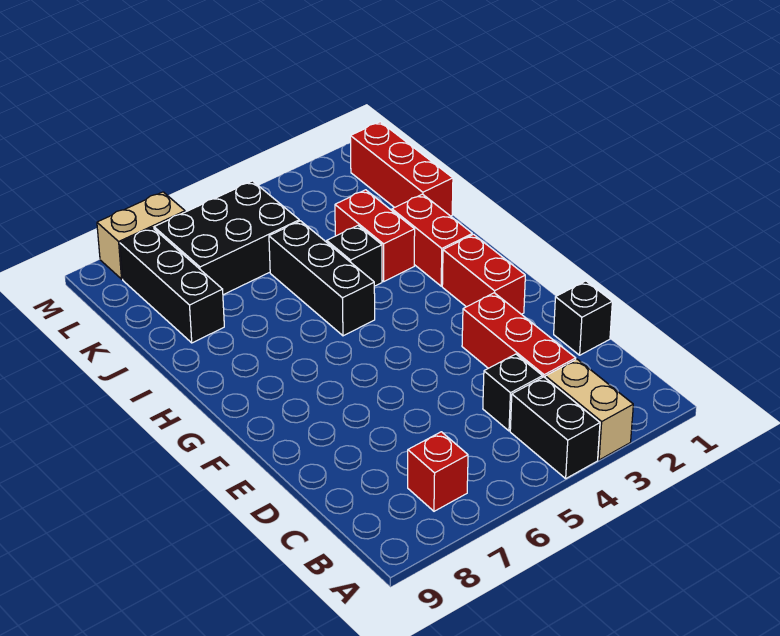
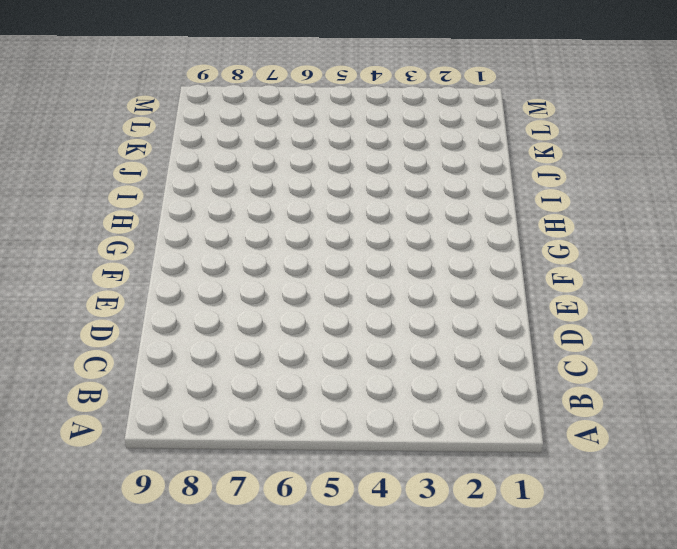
none -> tan brick A3:B3 level 1
none -> black brick A4:B4 level 1
none -> red brick B7 level 1

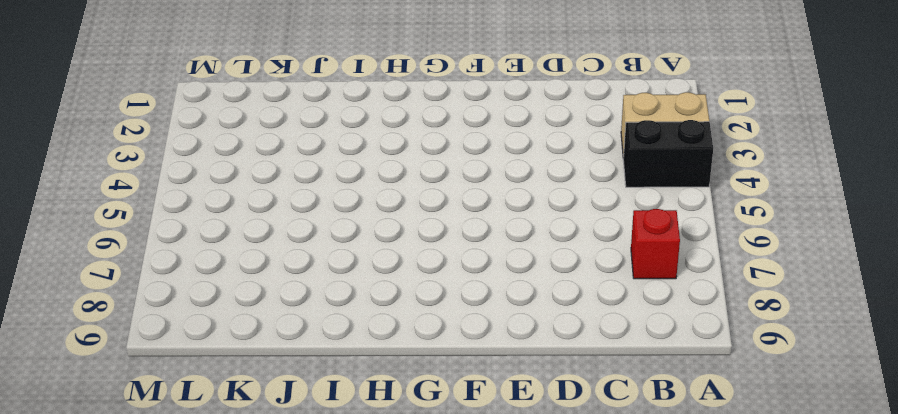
none -> red brick C3:E3 level 1
none -> black brick C4 level 1
none -> black brick D1 level 1

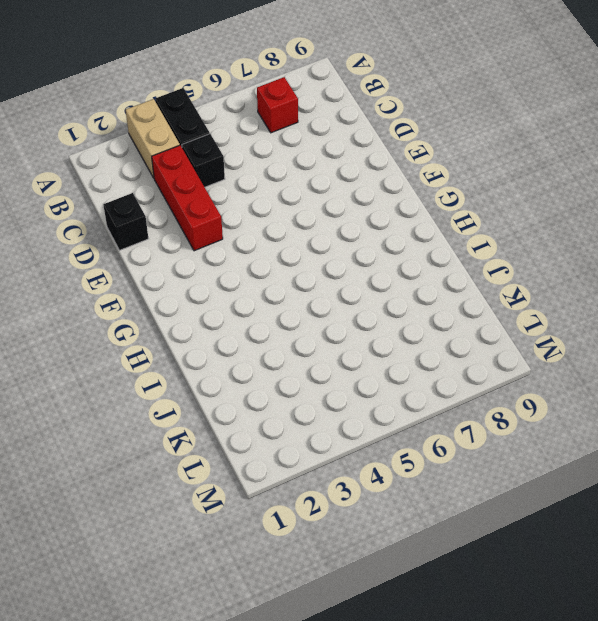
none -> red brick F2:G2 level 1
none -> red brick H2:I2 level 1
none -> black brick H5:J5 level 1

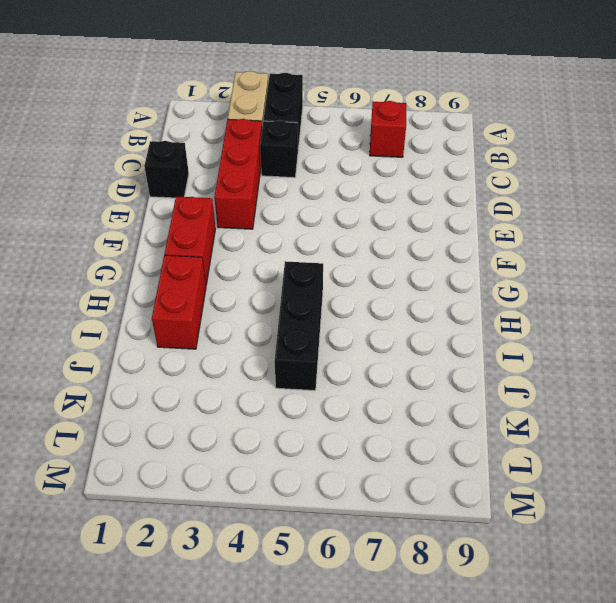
none -> red brick I3:J3 level 1
none -> black brick I4 level 1
none -> red brick J1:L1 level 1

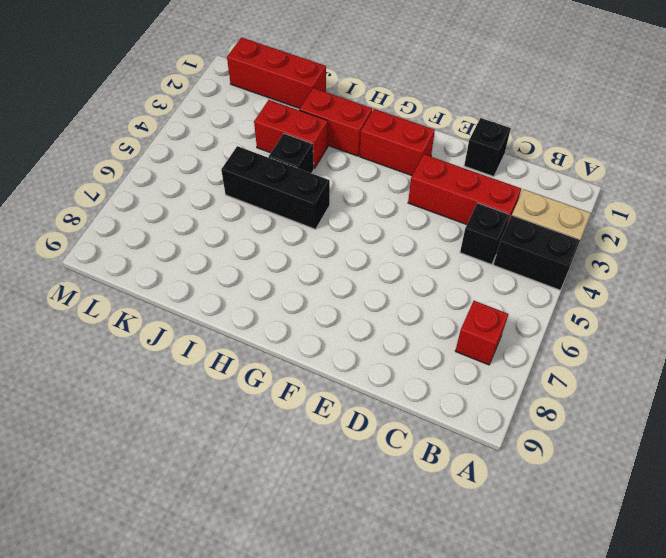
none -> black brick J8:L8 level 1
none -> black brick K5:L7 level 1
none -> tan brick M7:M8 level 1

